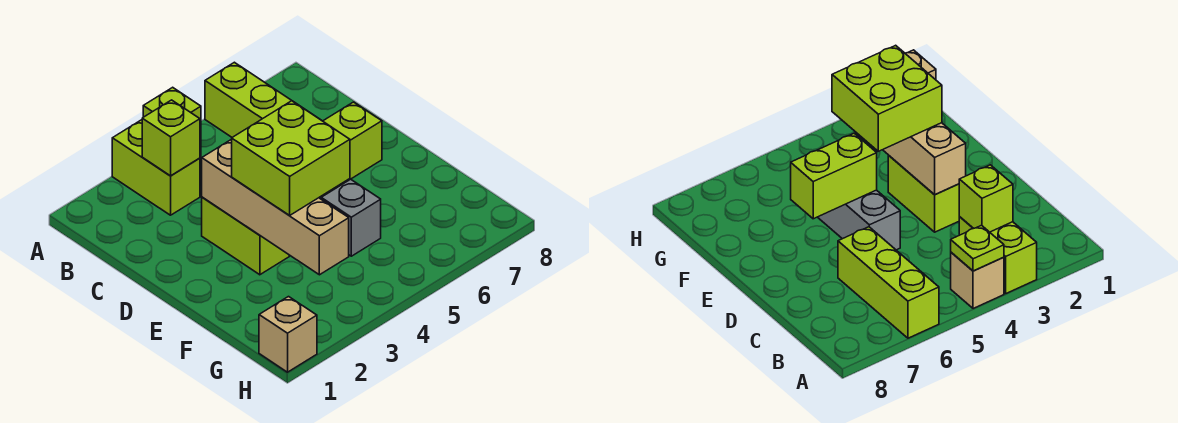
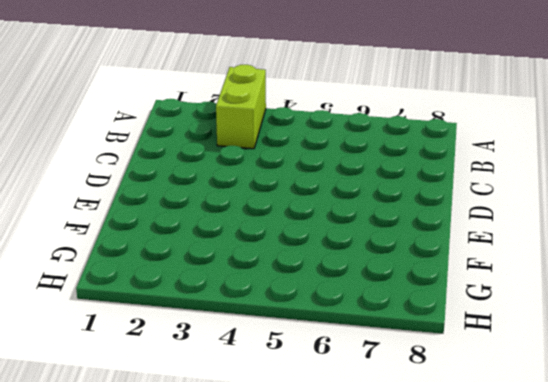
none -> tan brick A4 level 1
none -> lime brick A6:C6 level 1

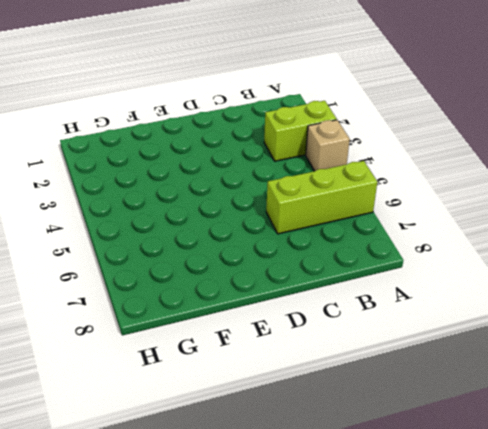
none -> lime brick D3:E3 level 1
none -> grey brick D5:F5 level 1

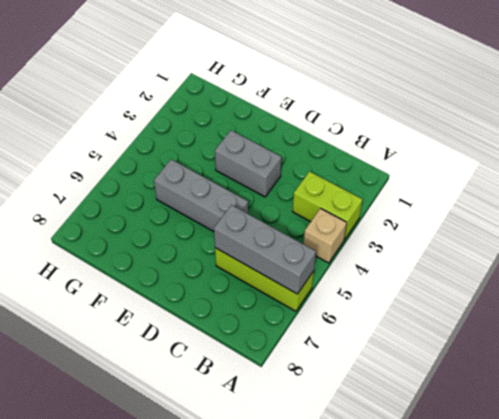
grey brick A6:C6 level 2 -> none
grey brick D3:E3 level 1 -> lime brick D3:E3 level 1
none -> tan brick H1 level 1
none -> lime plate A4 level 2

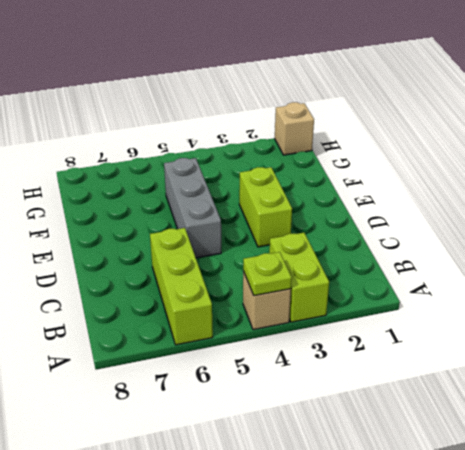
none -> lime brick B3 level 2
none -> tan brick D3:G3 level 2

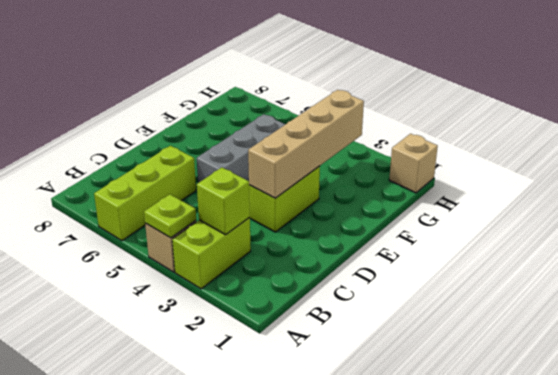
none -> lime brick E5:E6 level 2
none -> lime brick E3:F4 level 3

